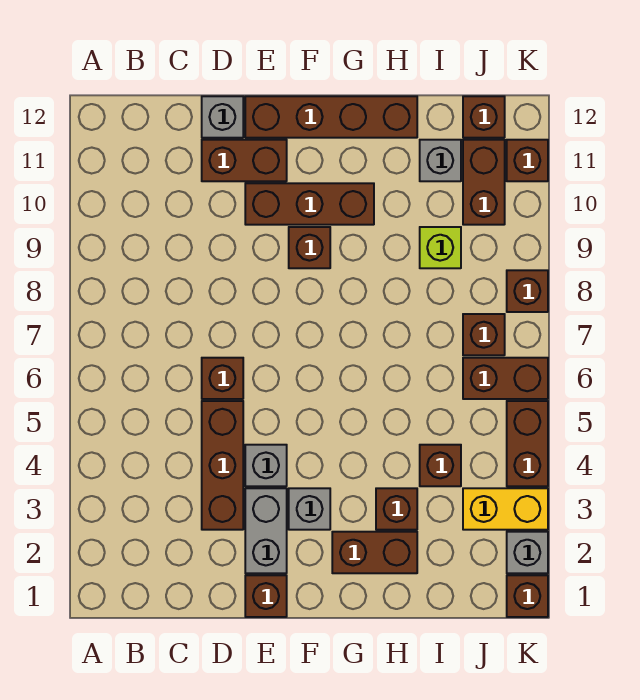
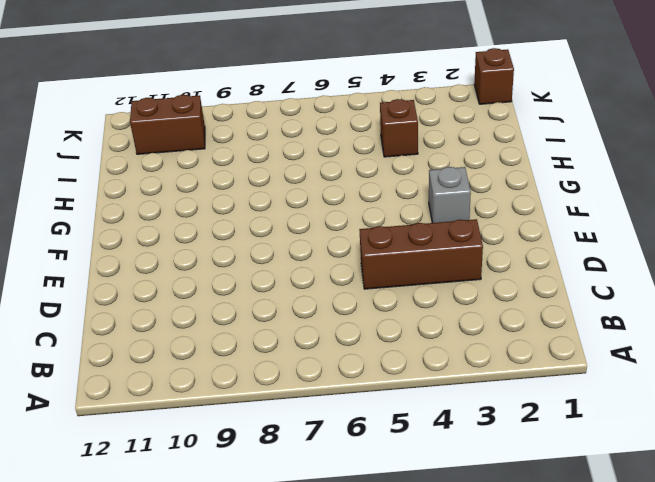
none -> brown brick D6 level 1
none -> brown brick D11:E11 level 1
none -> grey brick D12 level 1

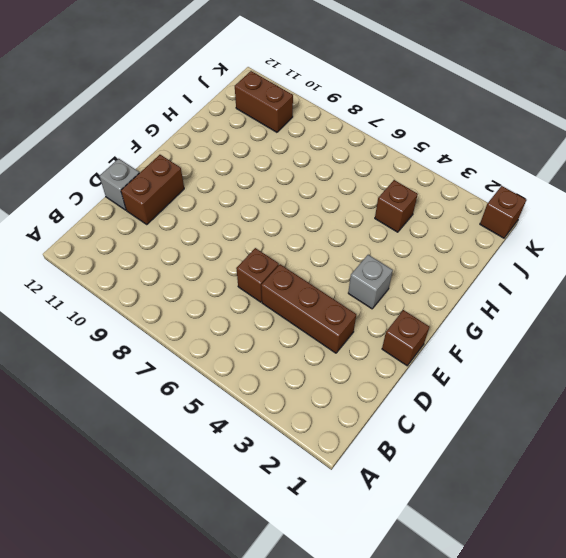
none -> grey brick E2:E3 level 1
none -> grey brick E4 level 1
none -> brown brick E10:G10 level 1

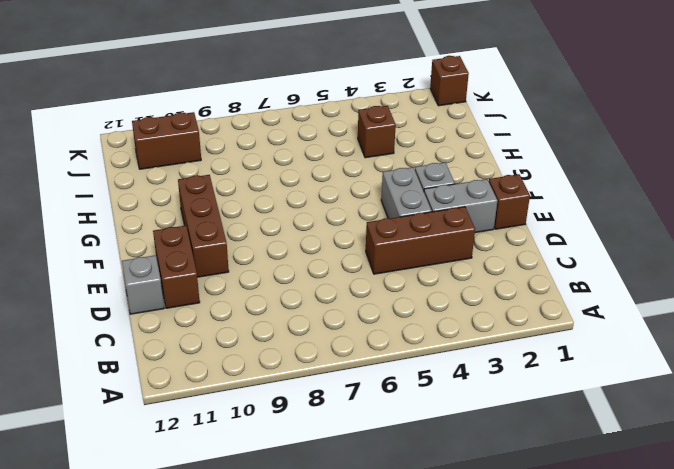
grey brick E4:F4 level 1 -> grey brick E4 level 1
none -> brown brick D6 level 1
none -> brown brick E12:H12 level 1
none -> brown brick F9 level 1

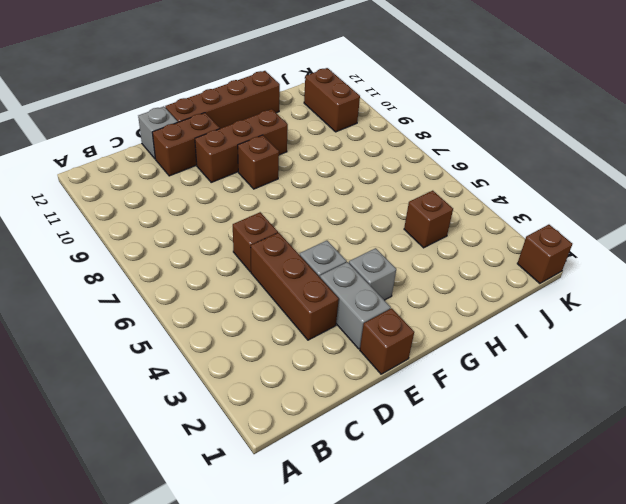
none -> brown brick G2:H2 level 1
none -> brown brick H3 level 1
none -> lime brick I9 level 1

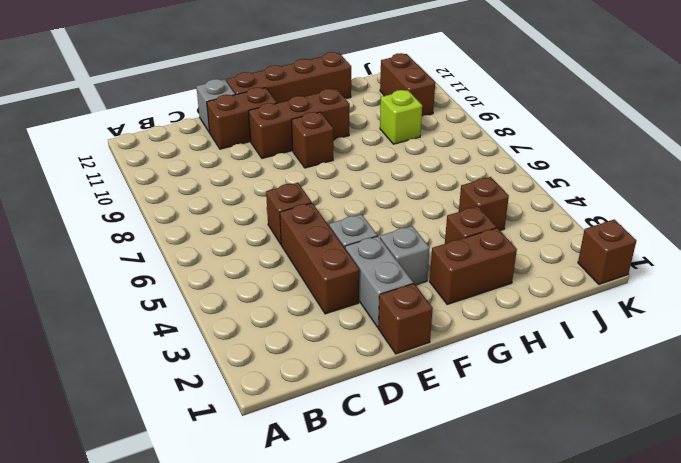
none -> grey brick I11 level 1
none -> yellow brick J3:K3 level 1
none -> brown brick J6:K6 level 1

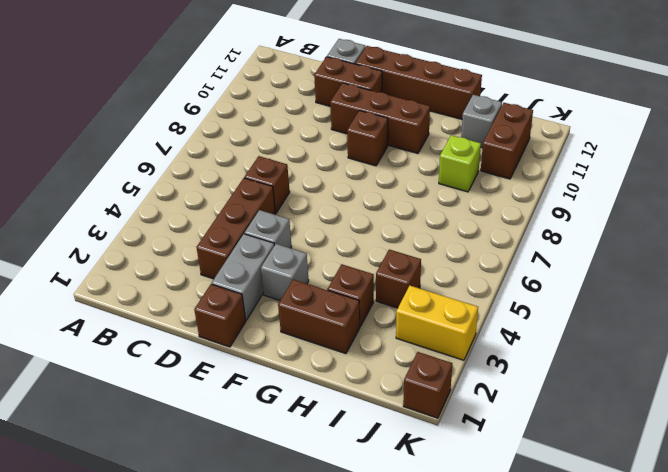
none -> brown brick J6:K6 level 1
none -> brown brick J7 level 1
none -> brown brick J12 level 1

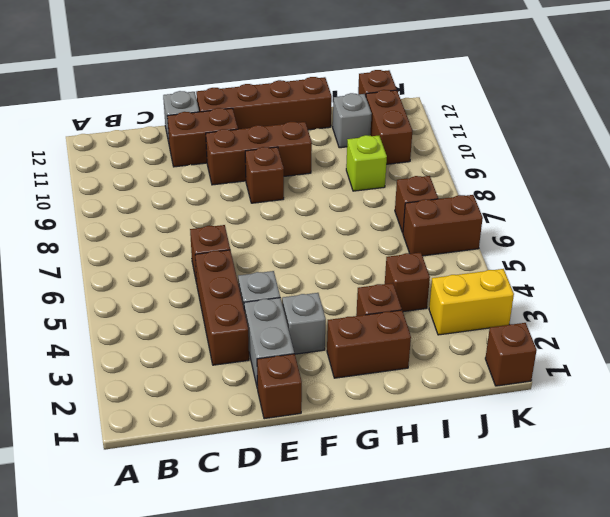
none -> grey brick K2 level 1
none -> brown brick K4:K5 level 1
none -> brown brick K8 level 1

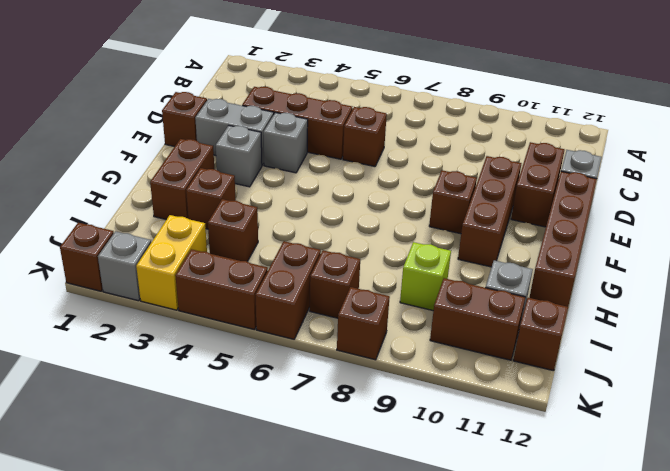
none -> brown brick K11 level 1

